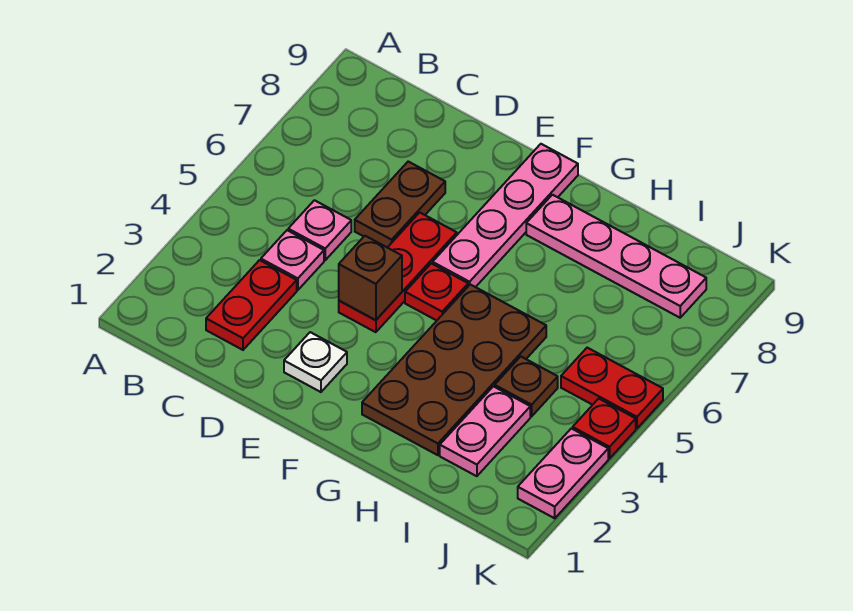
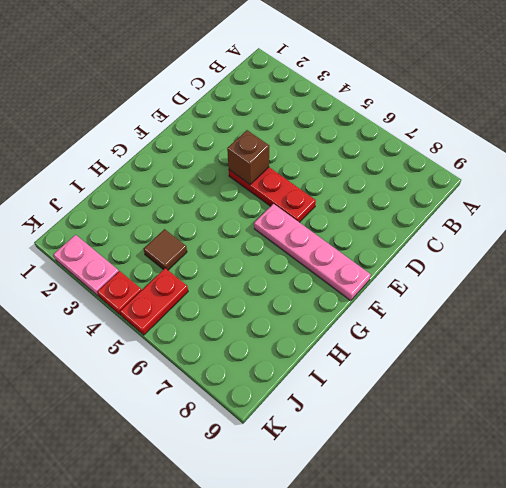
brown tile I4 level 1 -> brown plate I4 level 1
none -> red plate C2:C3 level 1
none -> pink plate C4 level 1
none -> pink plate C5 level 1

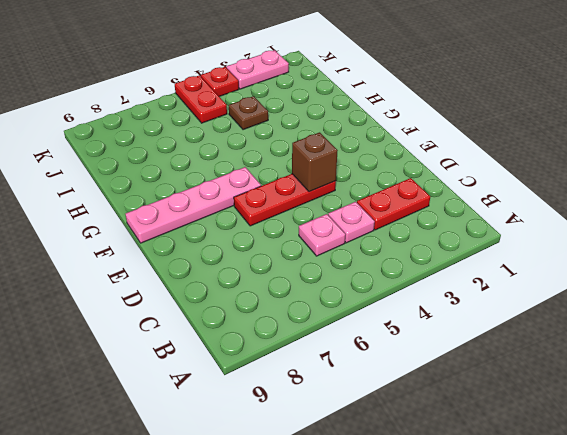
none -> brown plate D6:D7 level 1
none -> white plate E2 level 1
none -> red plate F5 level 1

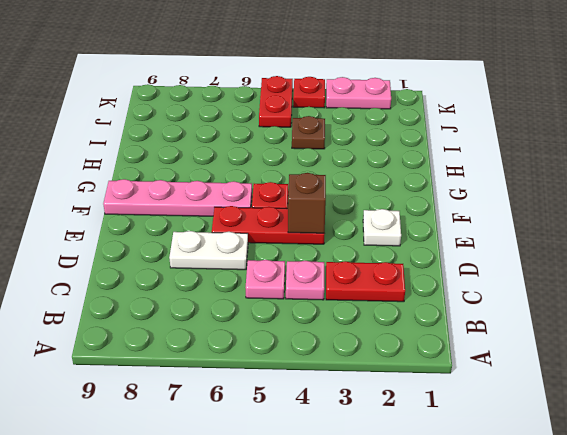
white plate D6:D7 level 1 -> brown plate D6:D7 level 1
none -> brown plate G2:H5 level 1
none -> pink plate G8:J8 level 1
none -> pink plate I2:I3 level 1

